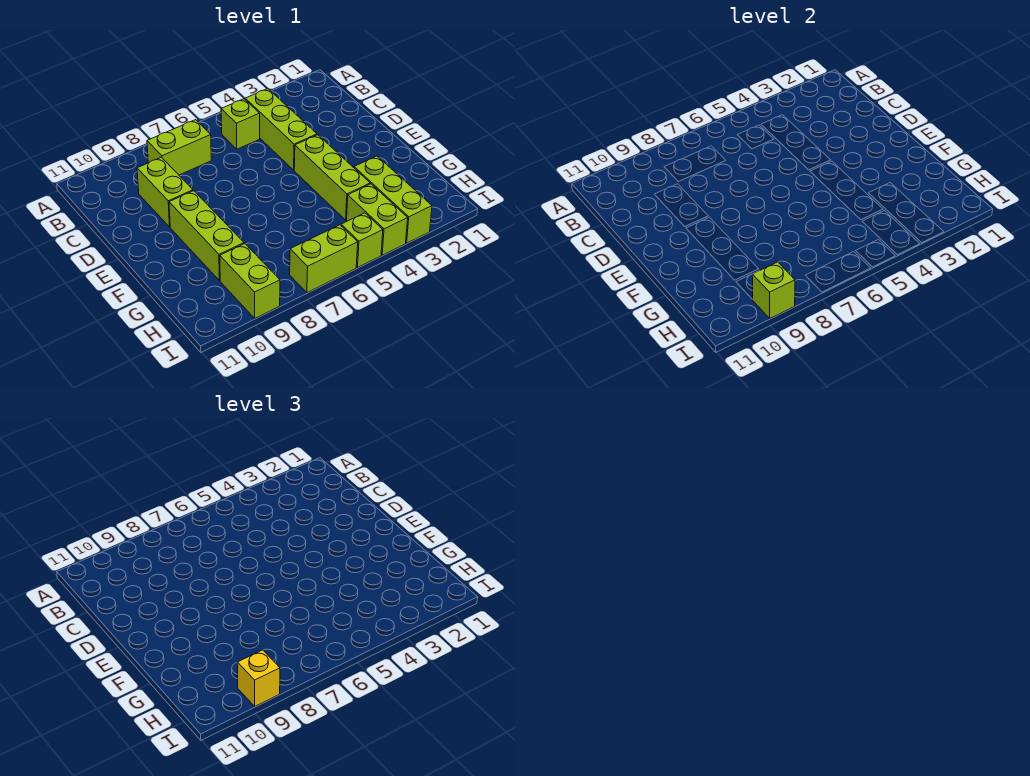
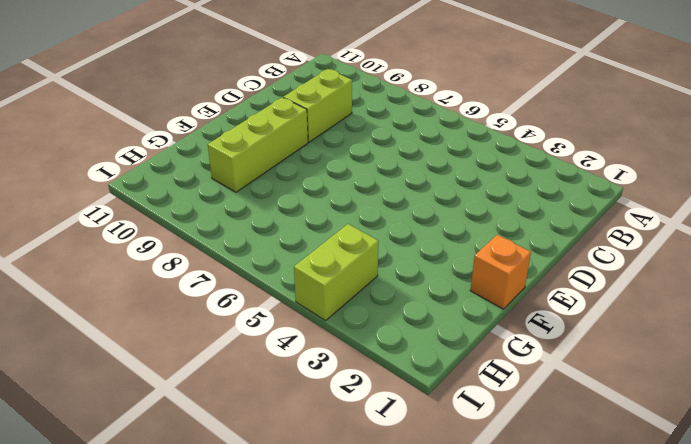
orange brick F1 level 1 -> none
none -> lime brick B4:D4 level 1
none -> lime brick B5 level 1
none -> lime brick B7:B8 level 1

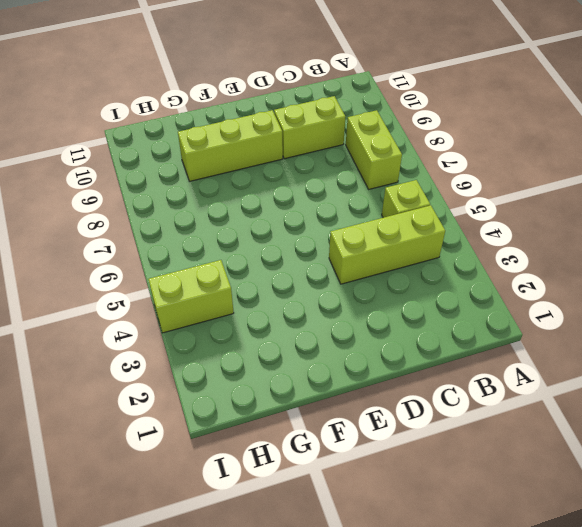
none -> lime brick E4:G4 level 1
none -> lime brick G3:I3 level 1
none -> lime brick H9:I9 level 1

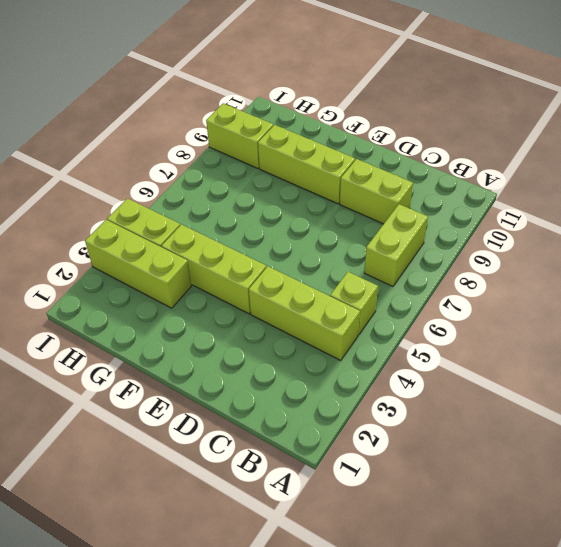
none -> lime brick I5 level 1
none -> lime brick I6:I7 level 1
none -> lime brick I9 level 2

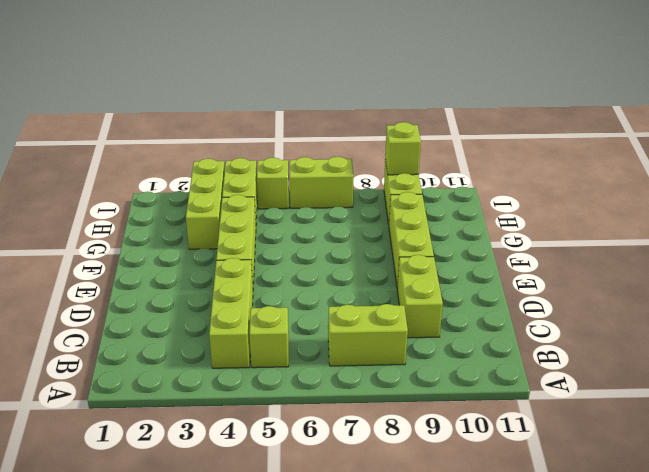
none -> yellow brick I9 level 3

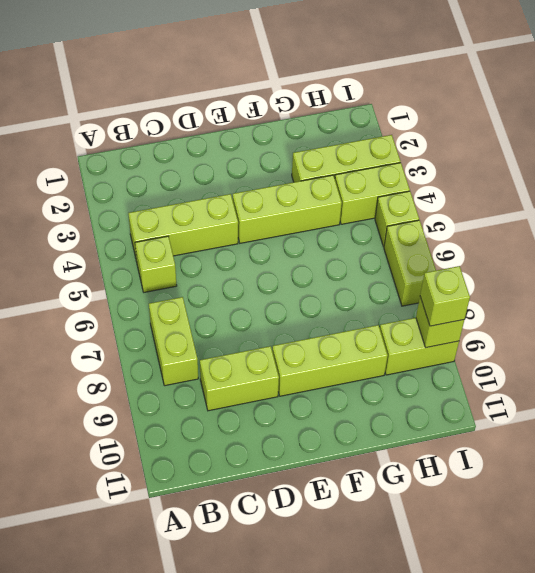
lime brick I9 level 3 -> yellow brick I9 level 3

